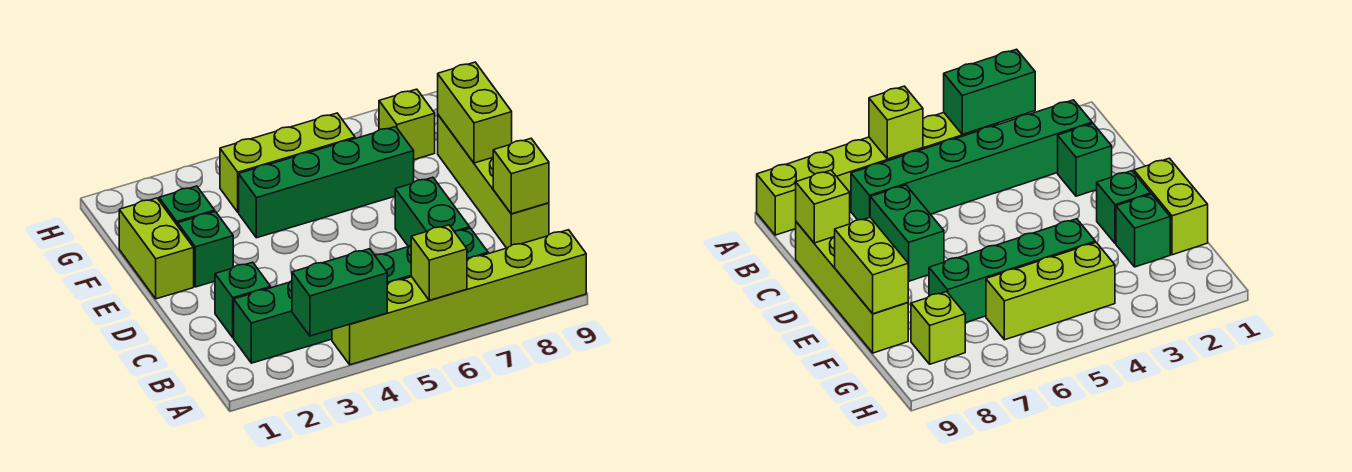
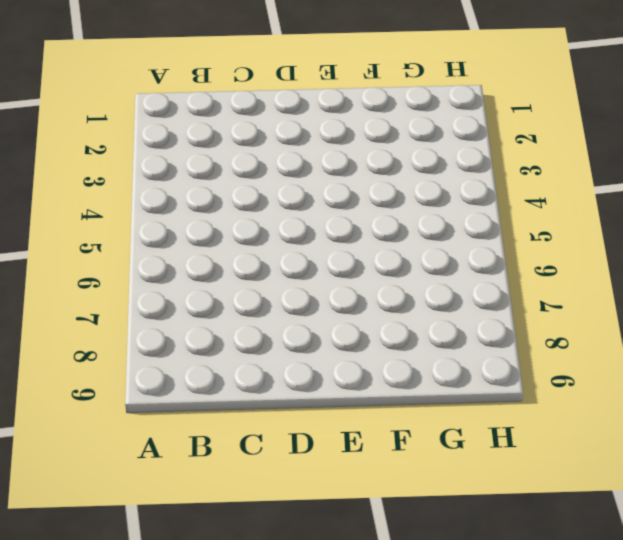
none -> lime brick A4:A9 level 1
none -> green brick B2:B7 level 1
none -> green brick C2 level 1

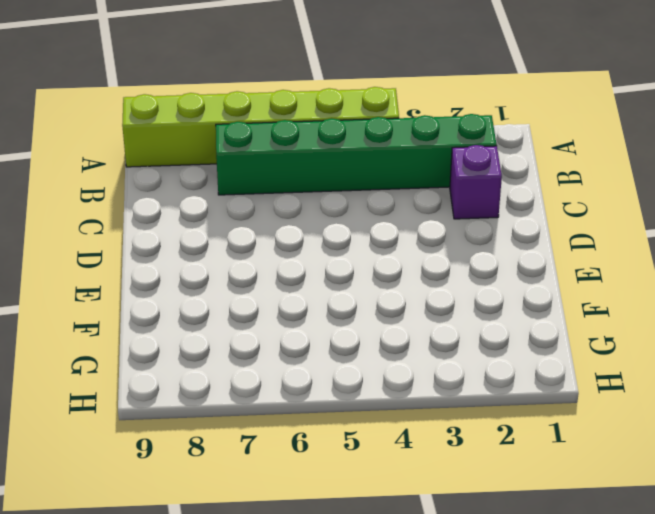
purple brick C2 level 1 -> green brick C2 level 1
none -> green brick C7:D7 level 1
none -> lime brick C9:F9 level 1
none -> lime brick E1:F1 level 1

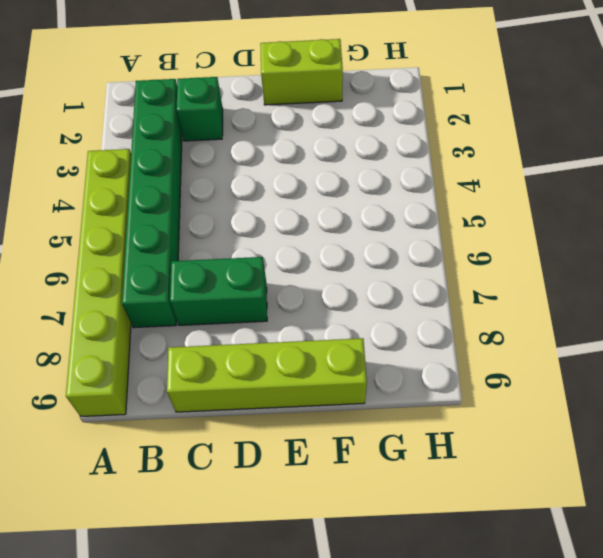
none -> green brick E2 level 1
none -> green brick F2 level 1
none -> green brick F4:F7 level 1

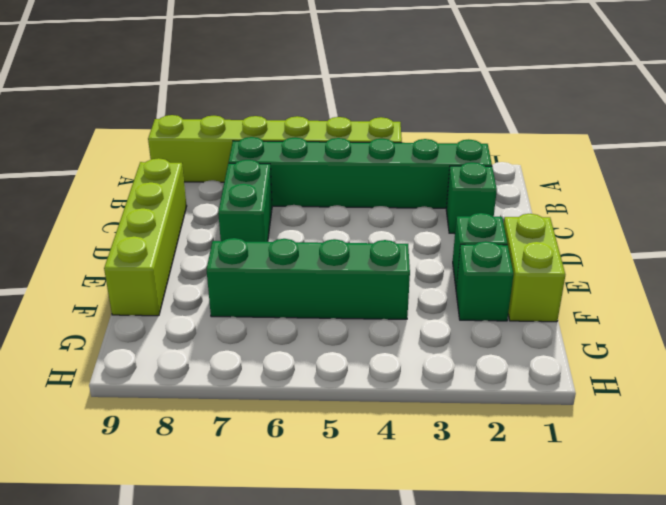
none -> lime brick G4:G6 level 1
none -> lime brick G8 level 1
none -> green brick A3:A4 level 2

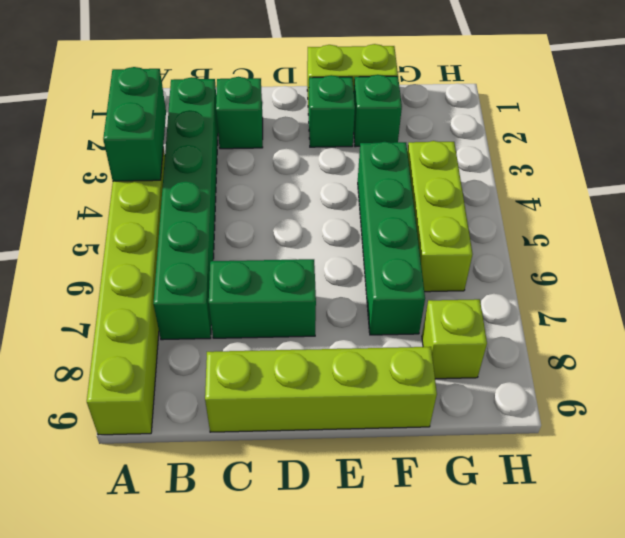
none -> lime brick A6 level 2
none -> lime brick C9 level 2
none -> lime brick E9:F9 level 2

